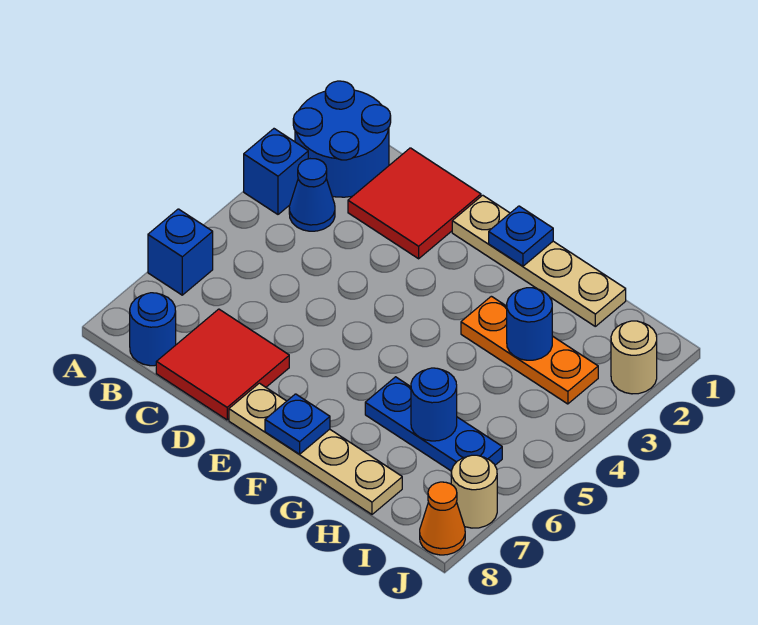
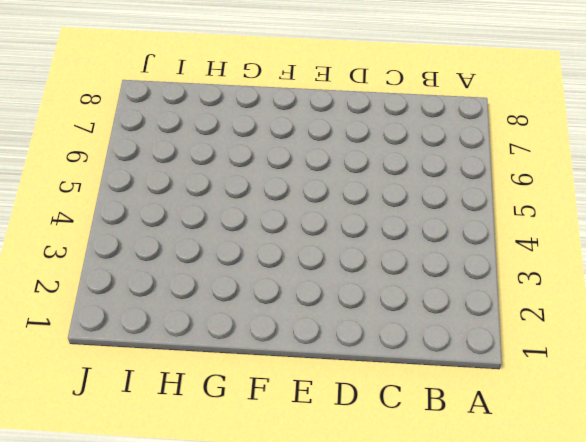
none -> blue round brick A1:B2 level 1
none -> blue brick A3 level 1
none -> blue brick A6 level 1

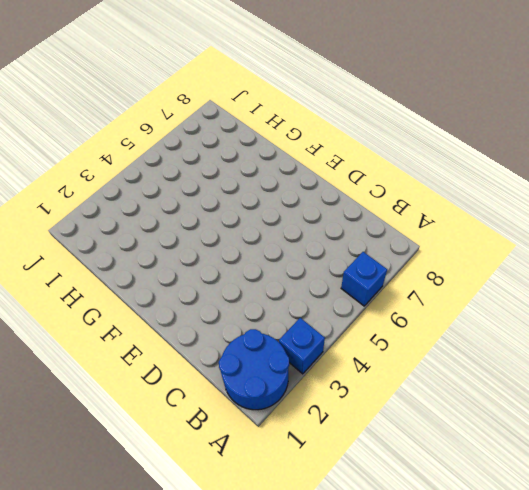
none -> blue cone B3 level 1
none -> blue round brick B8 level 1
none -> red tile C1:D2 level 1

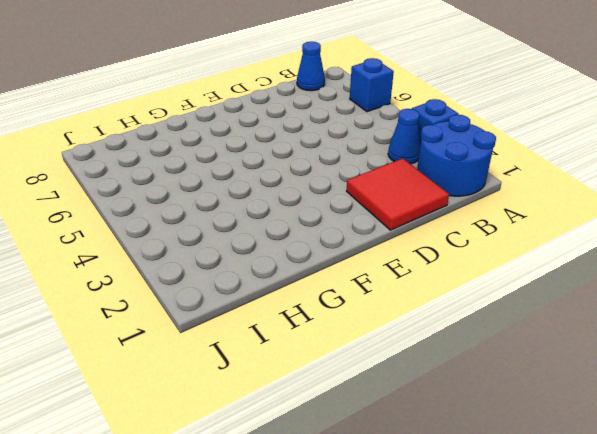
blue cone B8 level 1 -> blue round brick B8 level 1
none -> red tile C7:D8 level 1
none -> tan plate E1:H1 level 1
none -> tan plate E8:H8 level 1

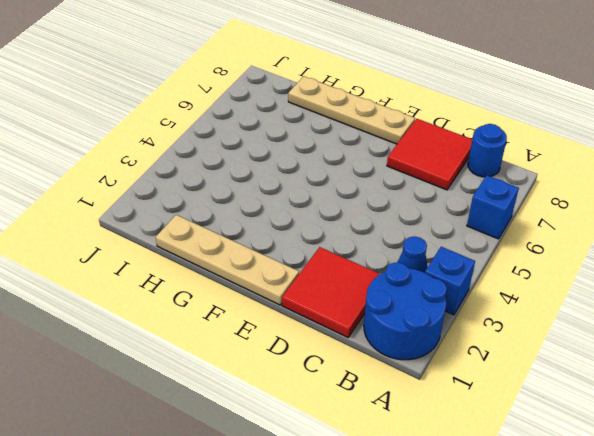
none -> orange plate G3:I3 level 1
none -> blue plate G6:I6 level 1
none -> tan round brick J2 level 1

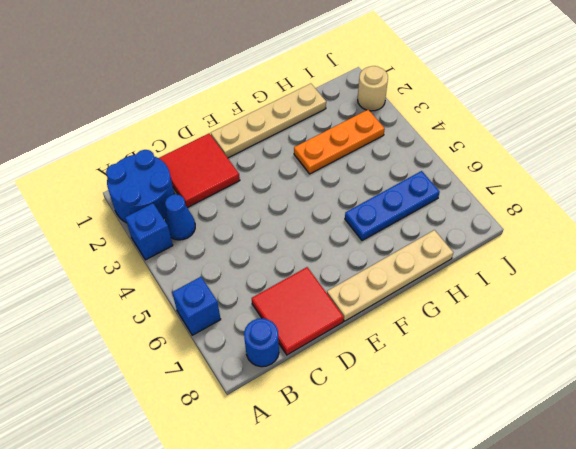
none -> tan round brick J7 level 1
none -> orange cone J8 level 1
none -> blue plate F1 level 2

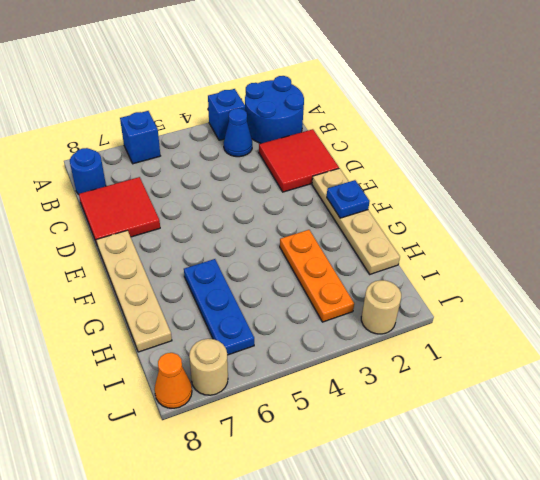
none -> blue plate F8 level 2
none -> blue round brick H3 level 2
none -> blue round brick H6 level 2

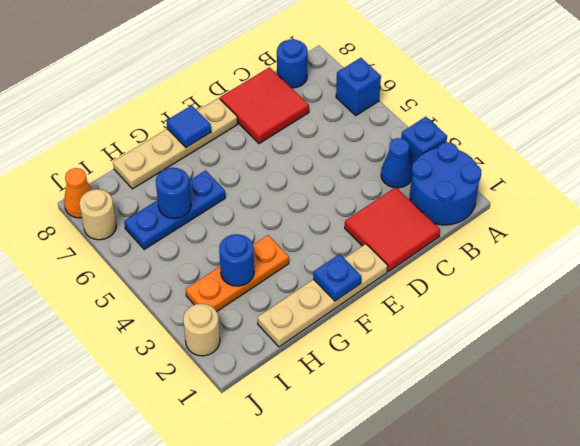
blue tile F8 level 2 -> blue plate F8 level 2

